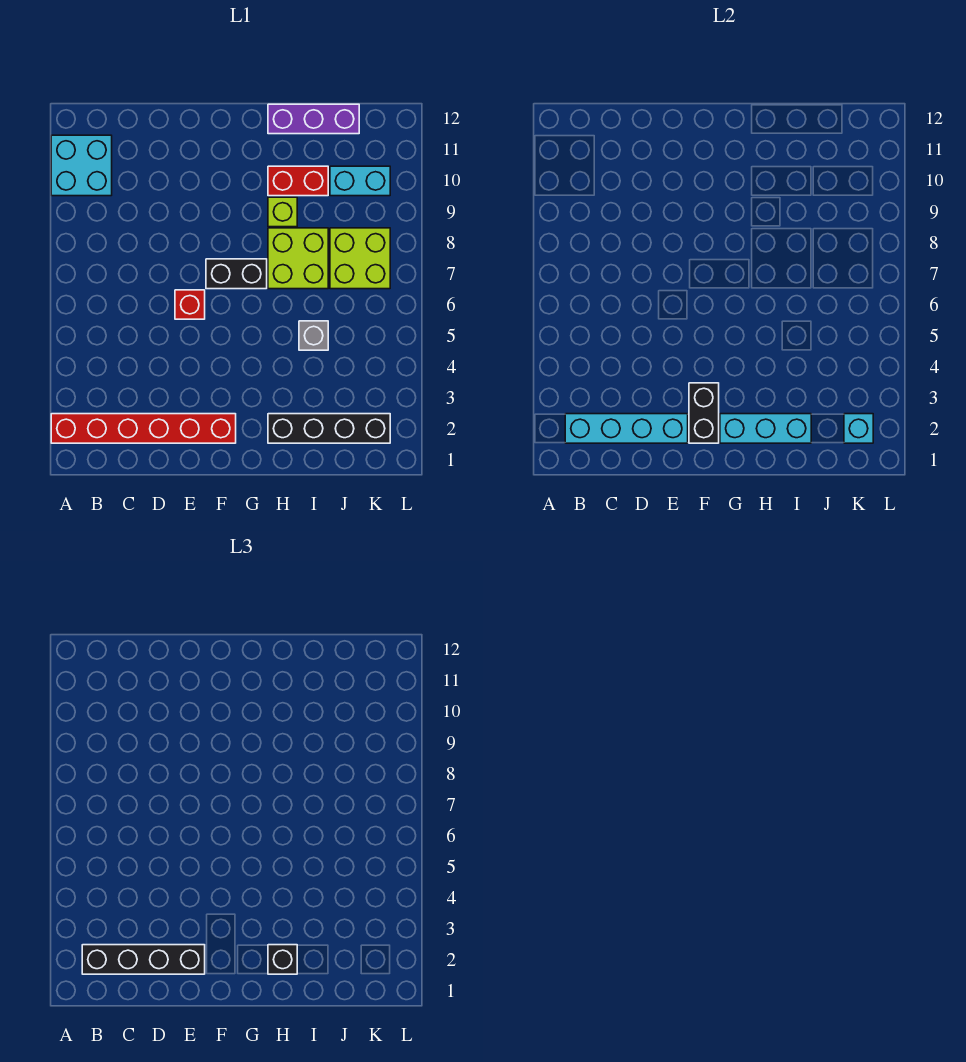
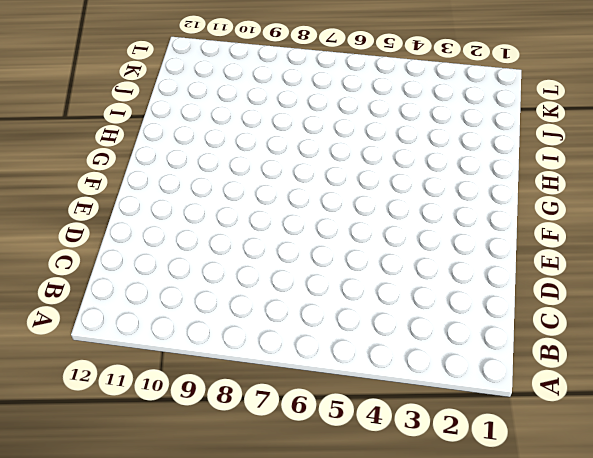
none -> red brick A2:F2 level 1
none -> cyan brick A10:B11 level 1
none -> red brick E6 level 1

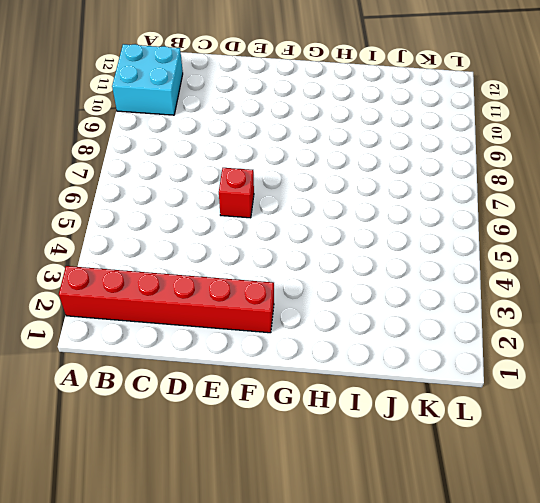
none -> black brick F7:G7 level 1
none -> black brick H2:K2 level 1
none -> lime brick H7:I8 level 1

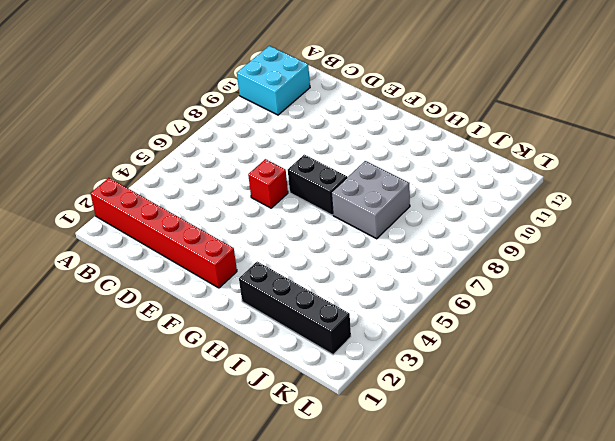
grey brick H7:I8 level 1 -> lime brick H7:I8 level 1
none -> lime brick H9 level 1
none -> red brick H10:I10 level 1
none -> purple brick H12:J12 level 1

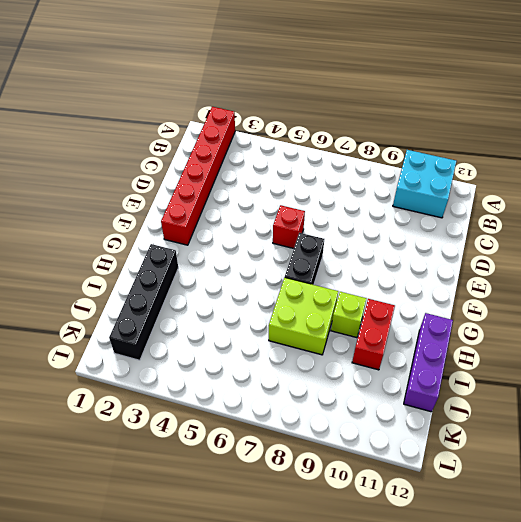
none -> grey brick I5 level 1
none -> lime brick J7:K8 level 1
none -> cyan brick J10:K10 level 1

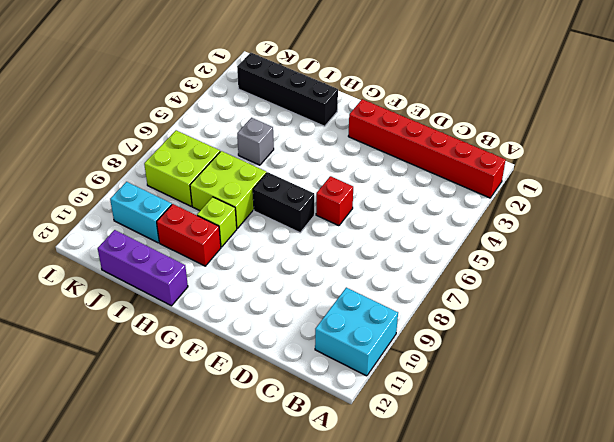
none -> cyan brick B2:E2 level 2
none -> black brick F2:F3 level 2
none -> cyan brick G2:I2 level 2

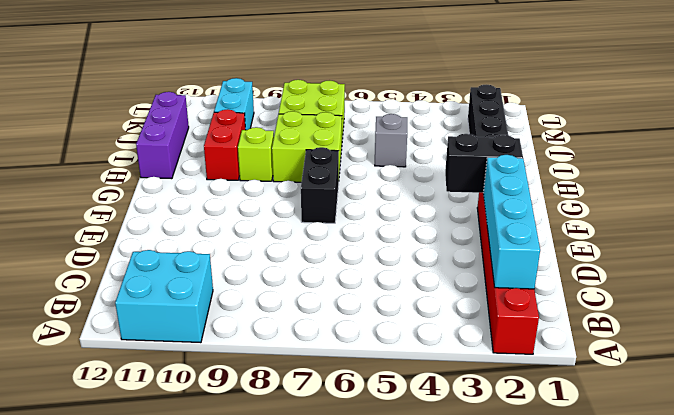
none -> red brick E6 level 1
none -> cyan brick G2:I2 level 2
none -> cyan brick K2 level 2

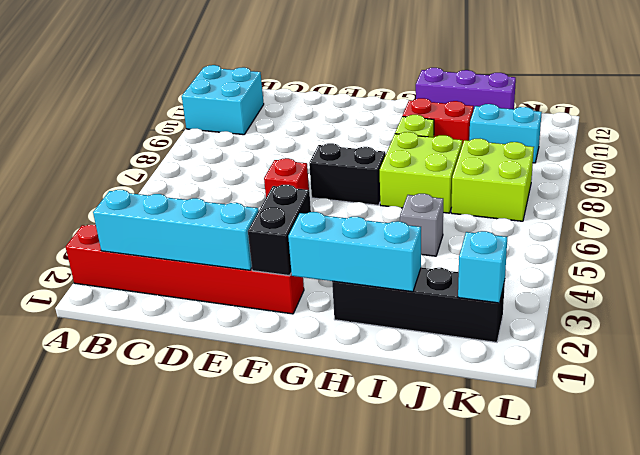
none -> black brick B2:E2 level 3
none -> black brick H2 level 3

